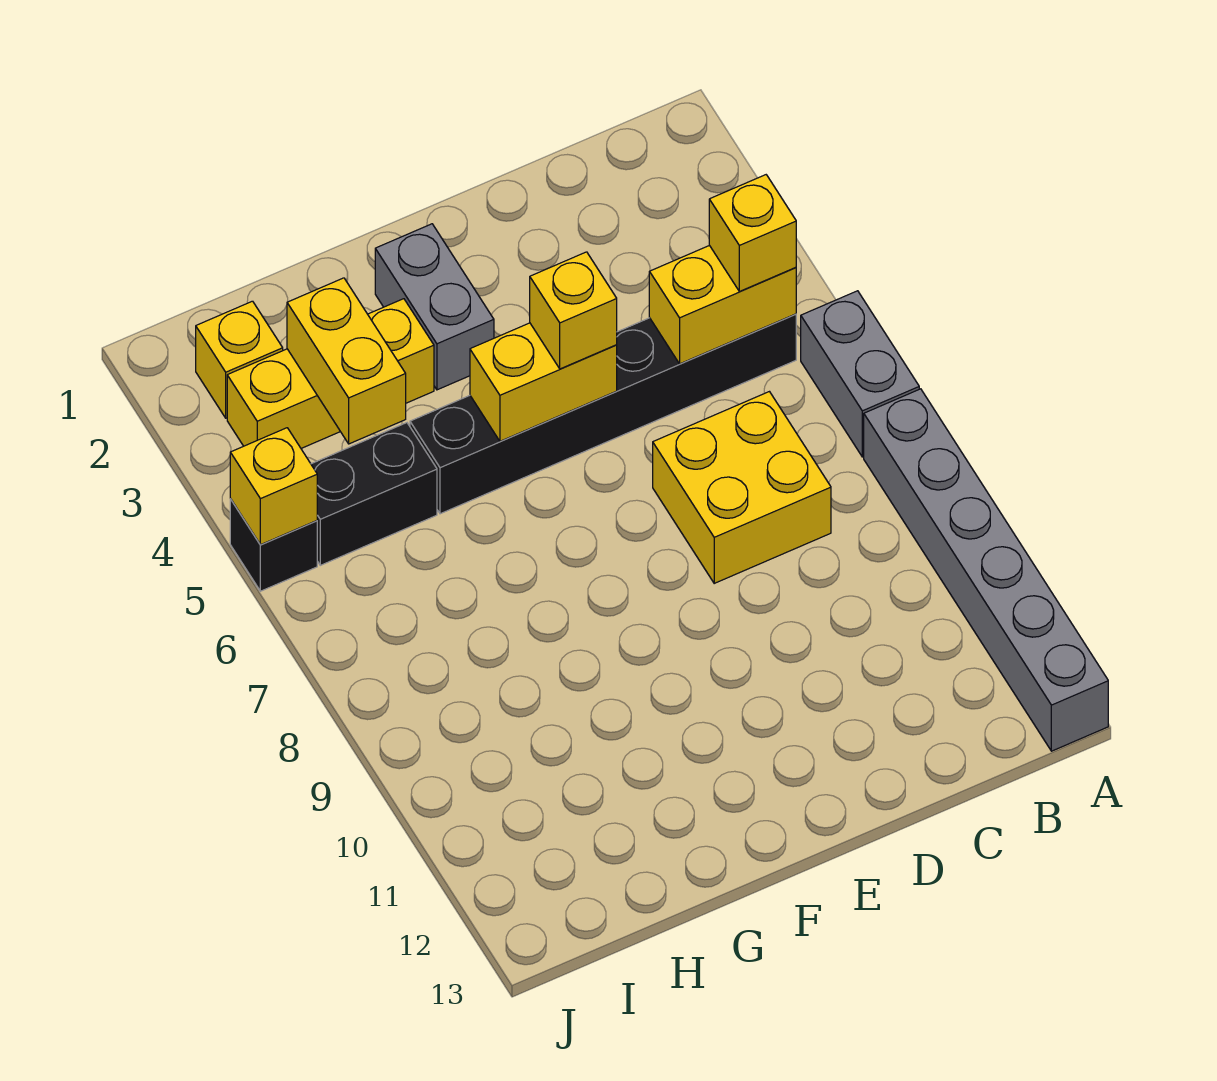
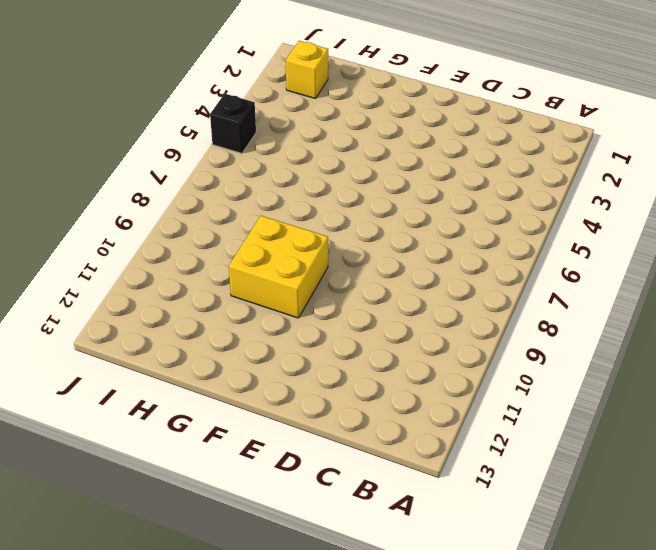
yellow brick F9:G10 level 1 -> yellow brick C7:D8 level 1
none -> grey brick A6:A7 level 1
none -> grey brick A8:A13 level 1
none -> black brick B5:G5 level 1

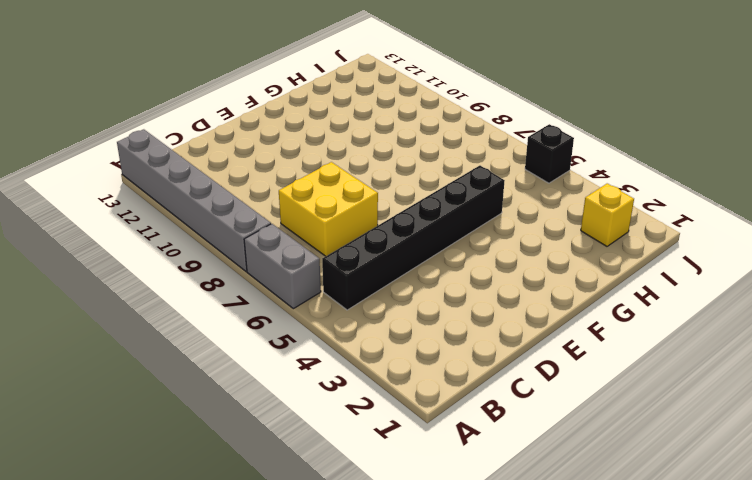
none -> grey brick F2:F3 level 1
none -> yellow brick G3:I3 level 1
none -> black brick H5:I5 level 1

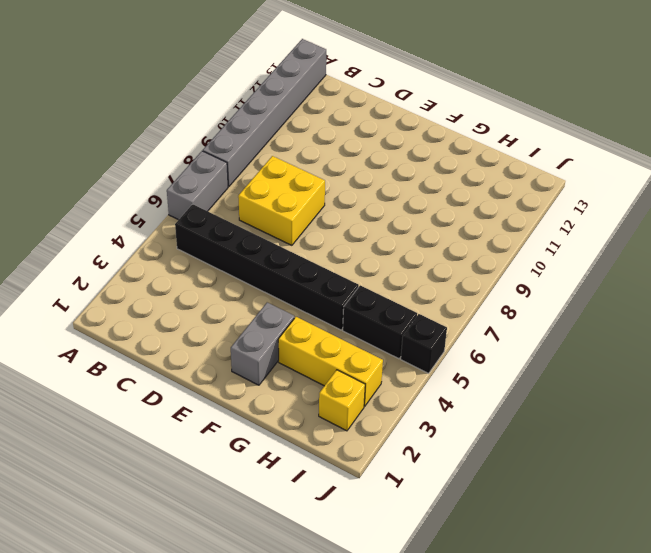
none -> yellow brick B5:C5 level 2
none -> yellow brick E5:F5 level 2
none -> yellow brick H3:H4 level 2

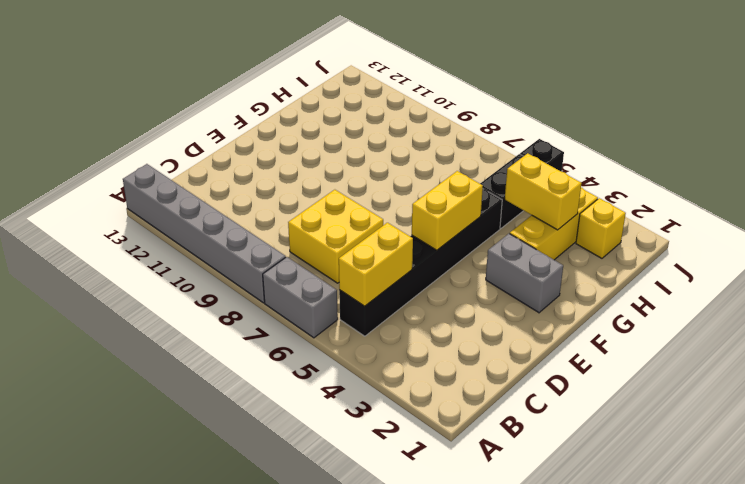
none -> yellow brick J5 level 2
none -> yellow brick B5 level 3
none -> yellow brick E5 level 3

